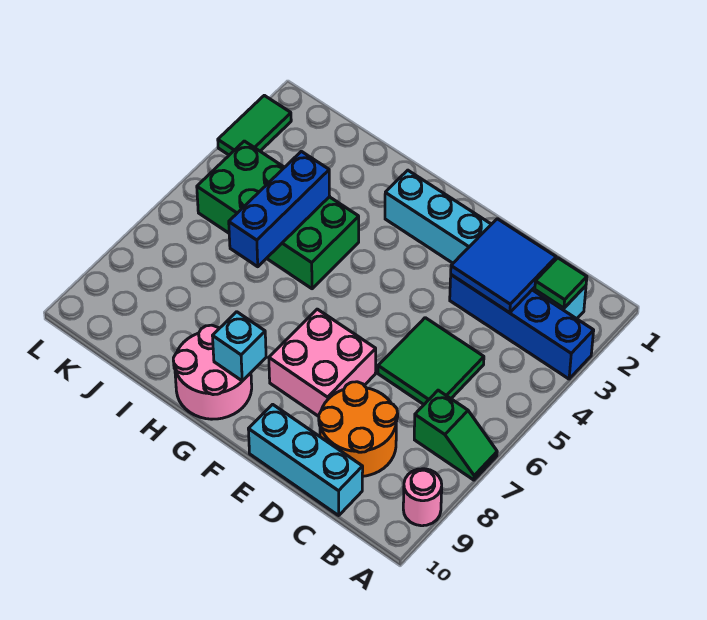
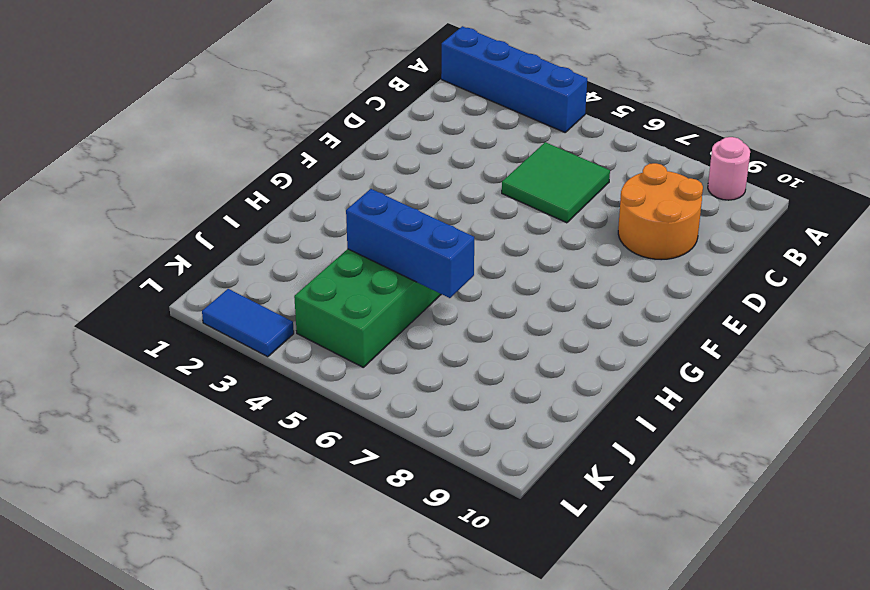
blue brick A1:A4 level 1 -> blue brick A3:D3 level 1
blue tile L2:L3 level 1 -> green tile L2:L3 level 1
none -> green slope A7:B7 level 1 top B
none -> cyan brick B2:G2 level 1
none -> cyan brick C10:E10 level 1

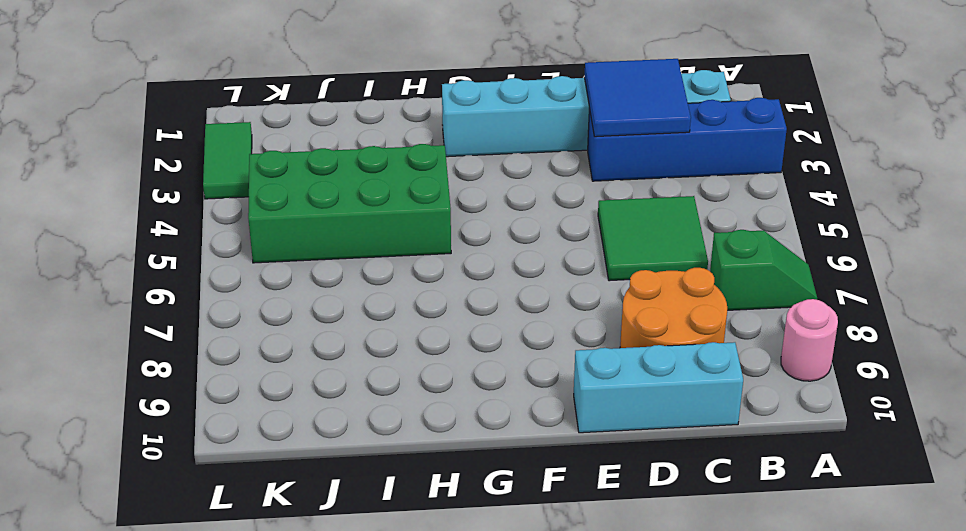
none -> pink brick E7:F8 level 1
none -> pink round brick G9:H10 level 1
none -> green tile B2 level 2

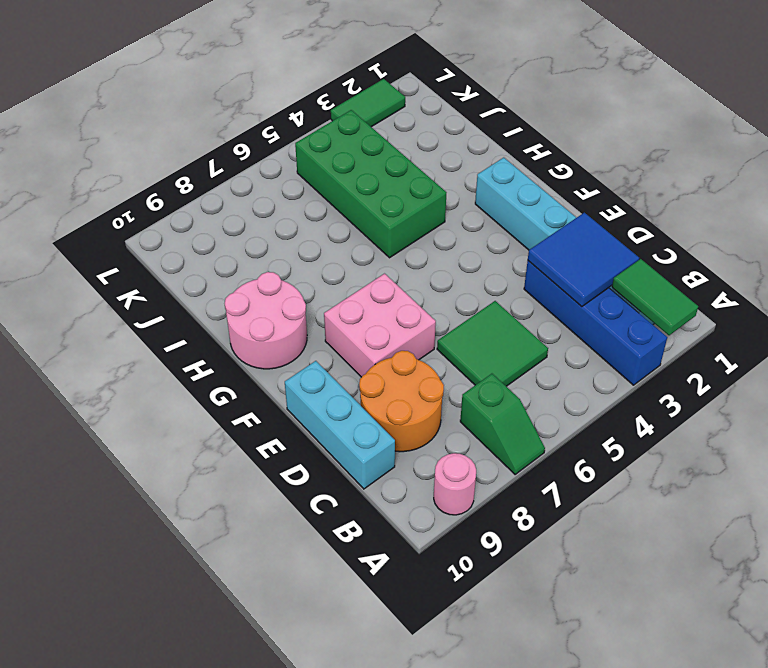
green tile A2:B2 level 2 -> green tile B2 level 2
none -> cyan brick G9 level 2
none -> blue brick I4:I6 level 2

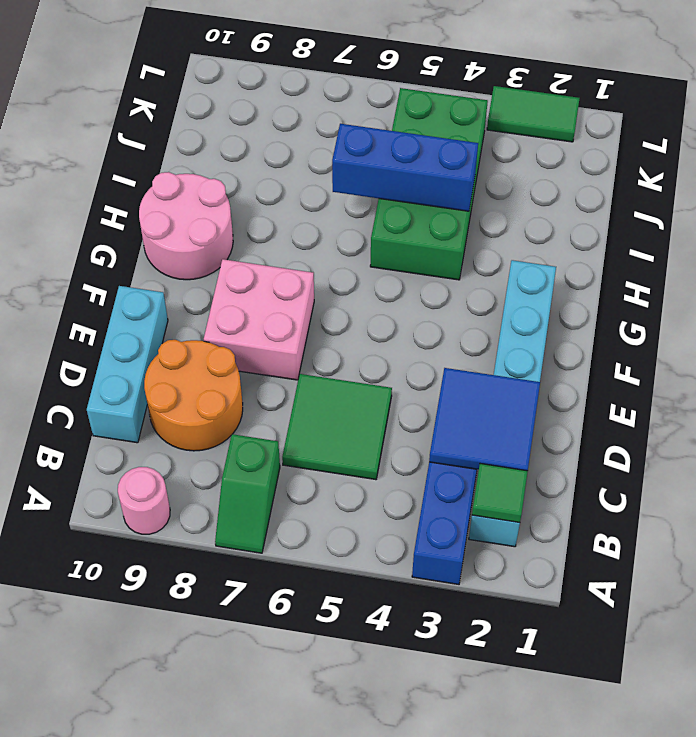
none -> cyan brick G9 level 2

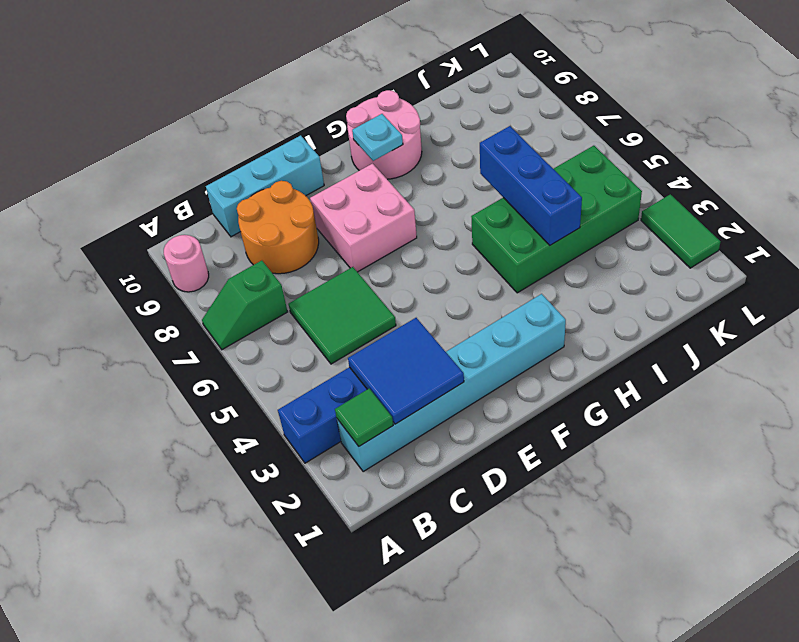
cyan plate G9 level 2 -> cyan brick G9 level 2

